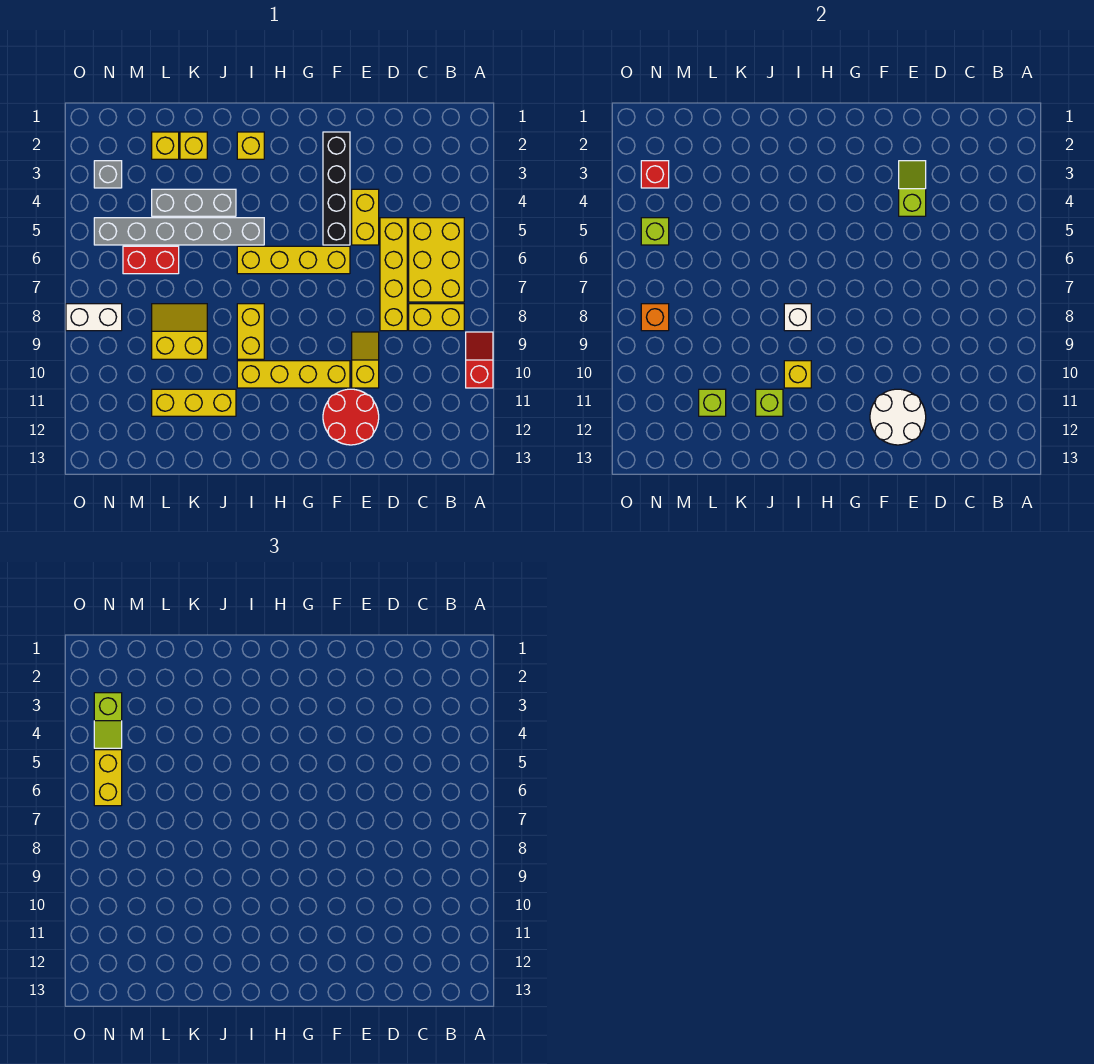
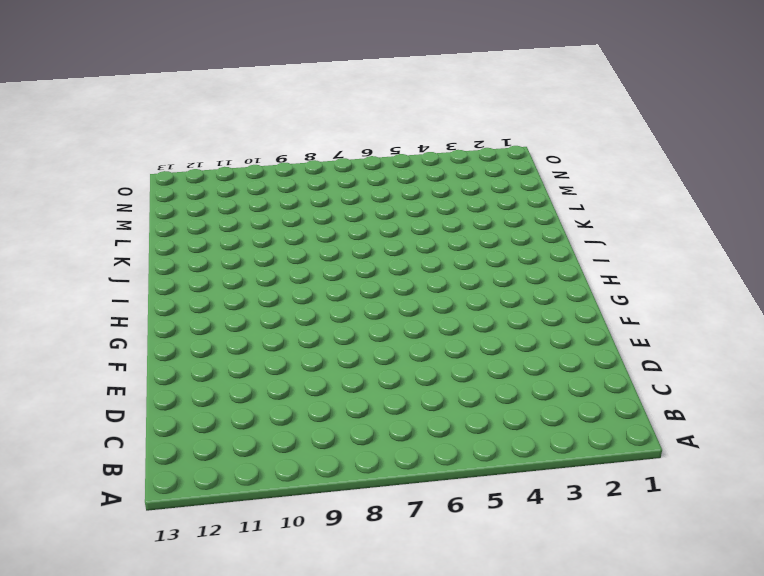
none -> red slope A9:A10 level 1 top 10
none -> yellow brick B5:C7 level 1
none -> yellow brick B8:C8 level 1
none -> yellow brick D5:D8 level 1

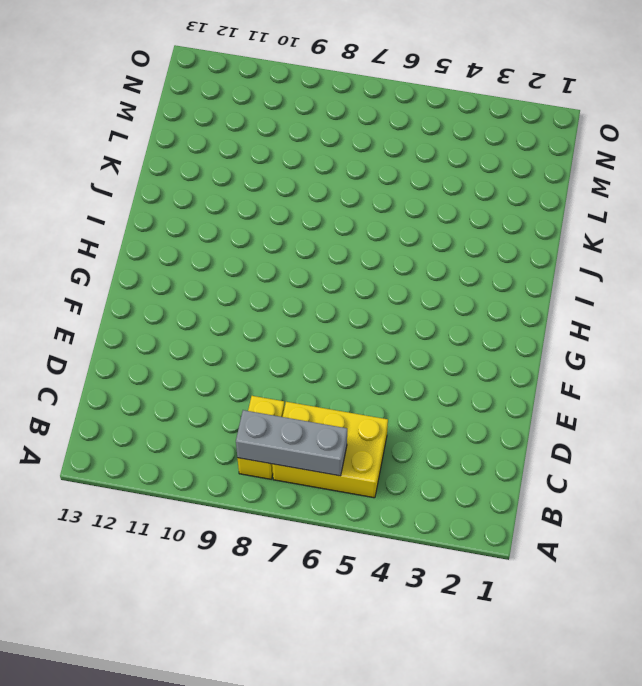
grey brick B6:B8 level 2 -> grey brick J4:L4 level 1
none -> red slope A9:A10 level 1 top 10
none -> yellow brick D5:D8 level 1
none -> yellow brick E4:E5 level 1
none -> yellow slope E9:E10 level 1 top 10

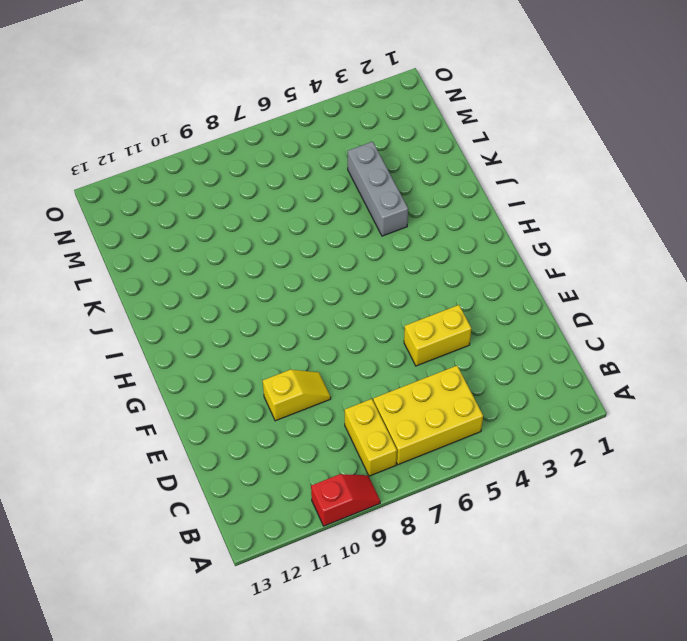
none -> yellow brick D5:D8 level 1
none -> red round brick E11:F12 level 1
none -> black brick F2:F5 level 1
none -> yellow brick F6:I6 level 1

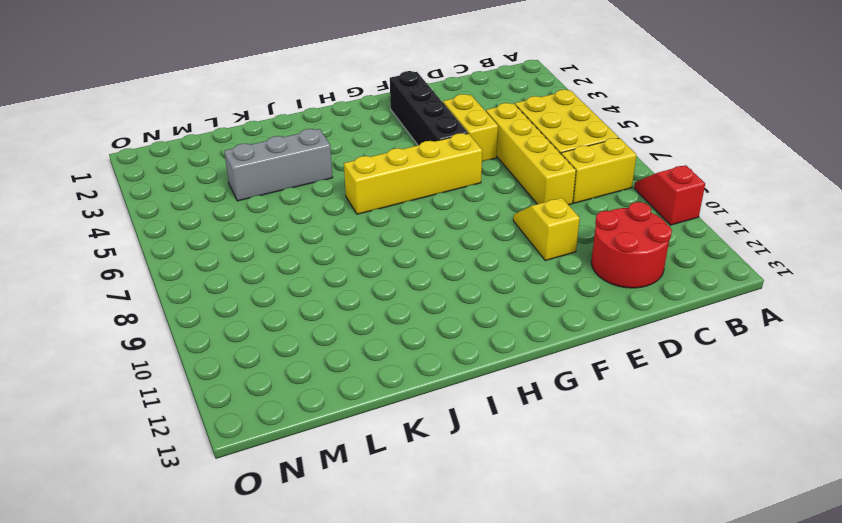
red round brick C11:D12 level 1 -> red round brick E11:F12 level 1
none -> yellow brick F10:I10 level 1
none -> yellow brick I2 level 1
none -> grey brick I5:N5 level 1
none -> yellow brick I8:I9 level 1

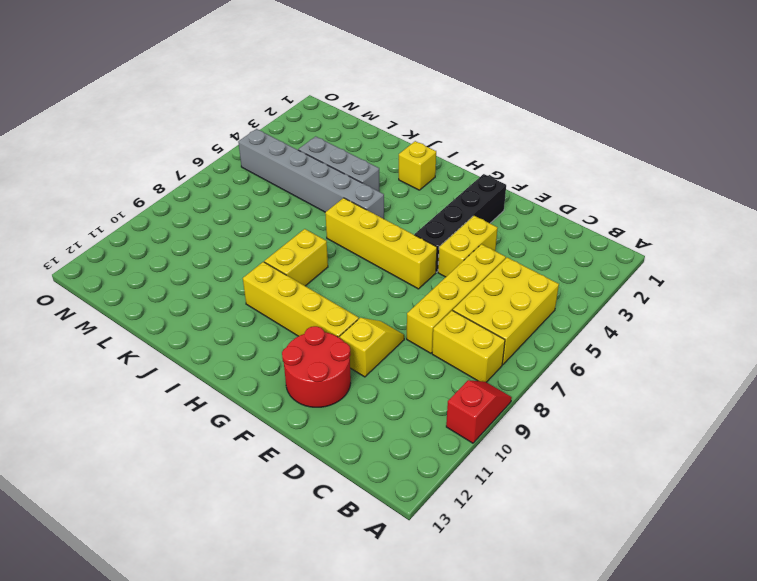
none -> yellow brick J11:L11 level 1
none -> yellow brick K2 level 1
none -> yellow slope K8:L9 level 1 top 9
none -> yellow brick L2 level 1

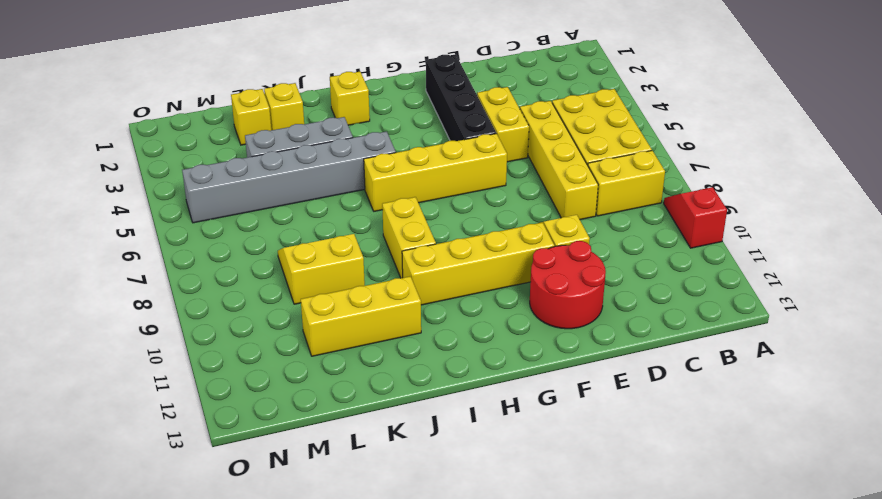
none -> red brick L6:M6 level 1
none -> grey brick N3 level 1
none -> white brick N8:O8 level 1
none -> lime slope E3:E4 level 2 top 4

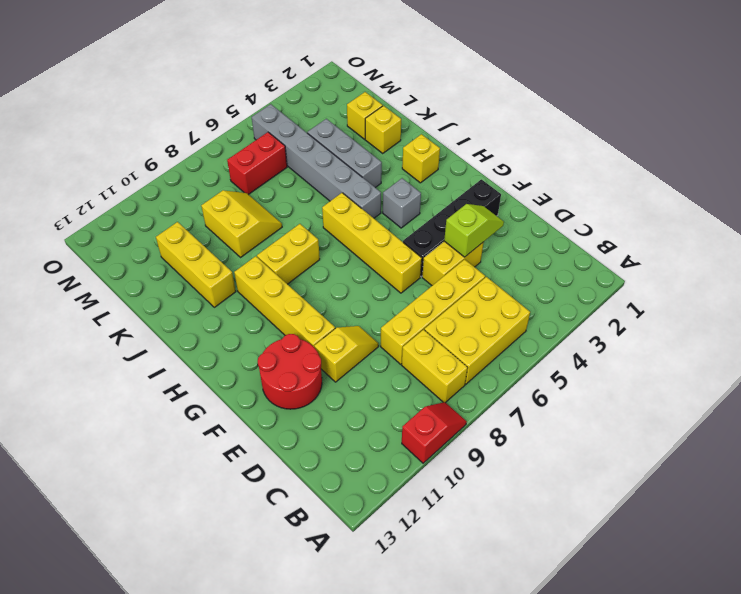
grey brick H4 level 1 -> grey brick N3 level 1
red brick M6:M7 level 1 -> red brick L6:M6 level 1
none -> white brick N8:O8 level 1
none -> white round brick E11:F12 level 2
none -> white brick I8 level 2
none -> yellow brick I10 level 2

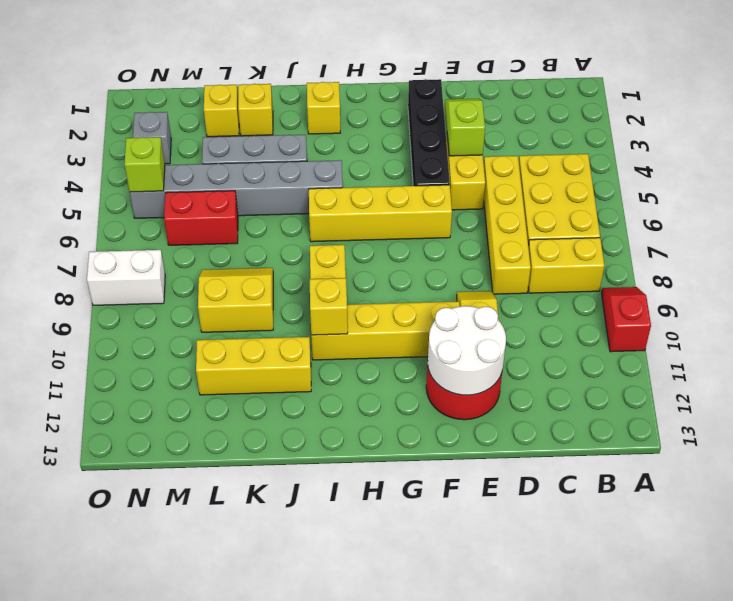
none -> white brick I8 level 2
none -> lime brick J11 level 2
none -> lime brick L11 level 2
none -> red brick N3 level 2

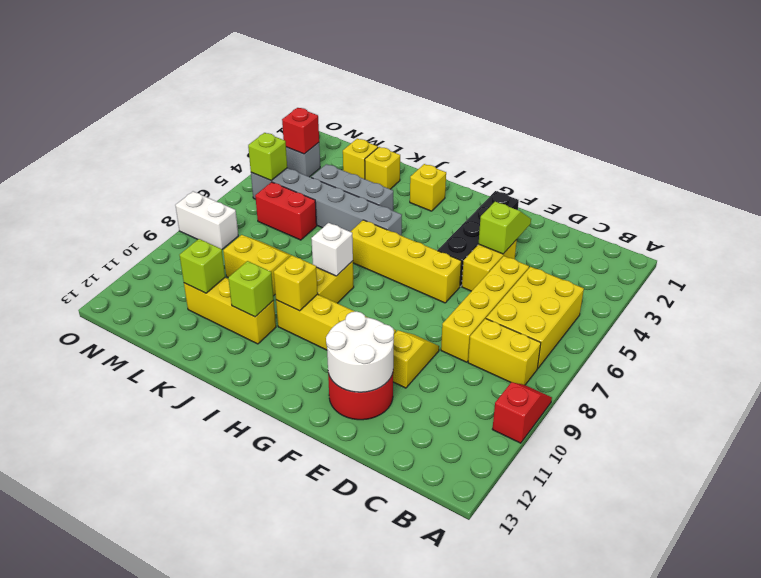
none -> orange brick N8 level 2
none -> lime slope N3:N4 level 3 top 3
none -> yellow brick N5:N6 level 3

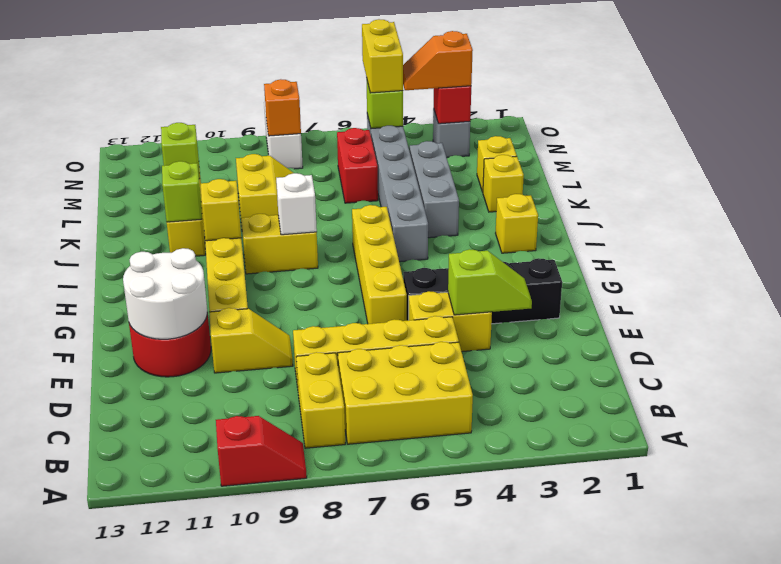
orange slope N3:N4 level 3 top 3 -> lime slope N3:N4 level 3 top 3
yellow brick N5:O5 level 3 -> yellow brick N5:N6 level 3

